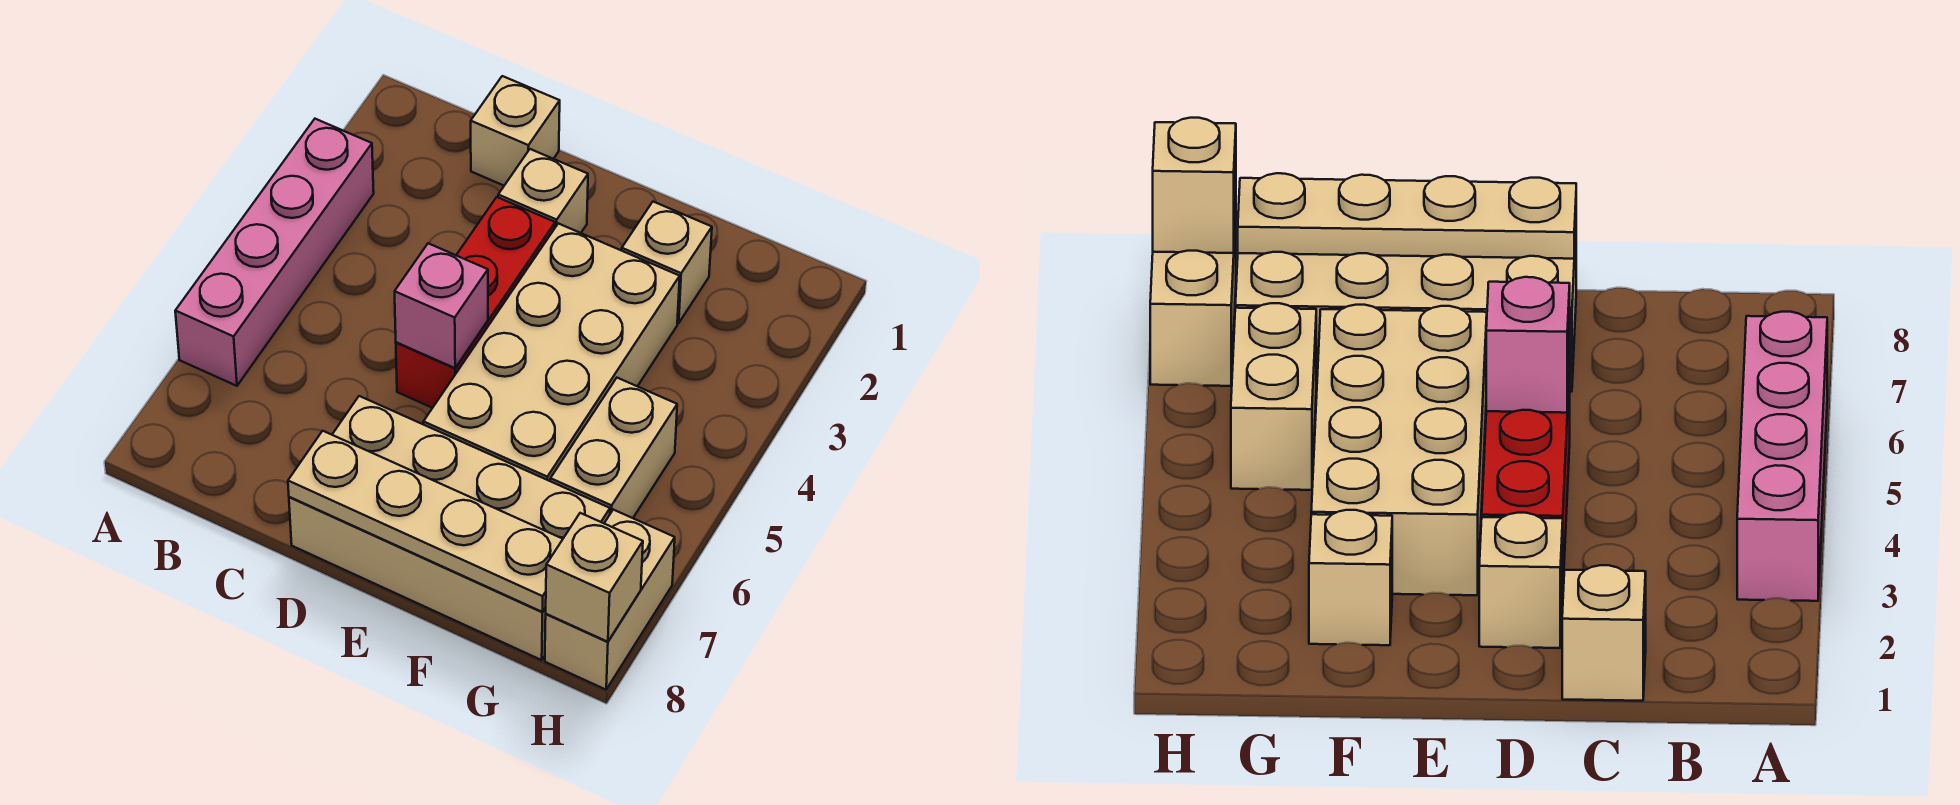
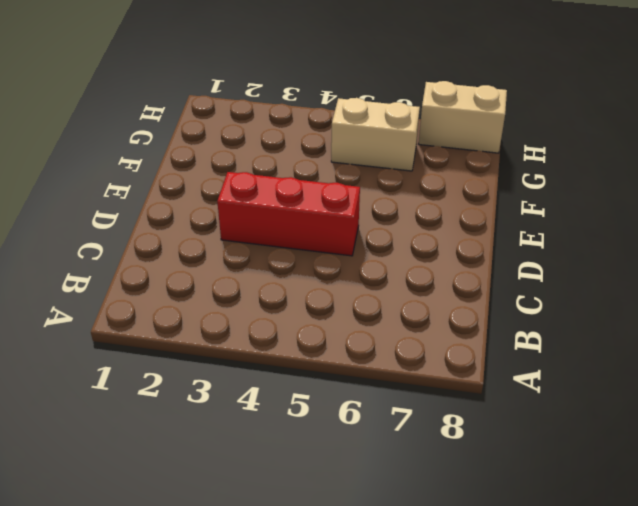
none -> pink brick A3:A6 level 1
none -> tan brick C1 level 1
none -> tan brick D2 level 1

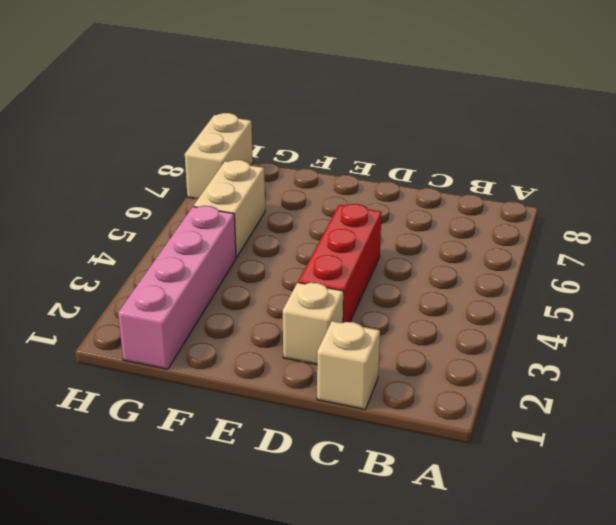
pink brick G1:G4 level 1 -> pink brick A3:A6 level 1
none -> tan brick D7:G8 level 1
none -> tan brick E3:F6 level 1
none -> tan brick F2 level 1

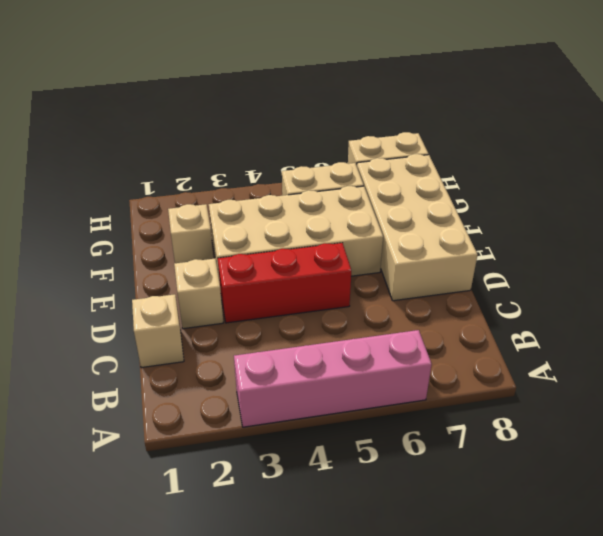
none -> pink brick D5 level 2
none -> tan plate D8:G8 level 2
none -> tan brick H8 level 2

